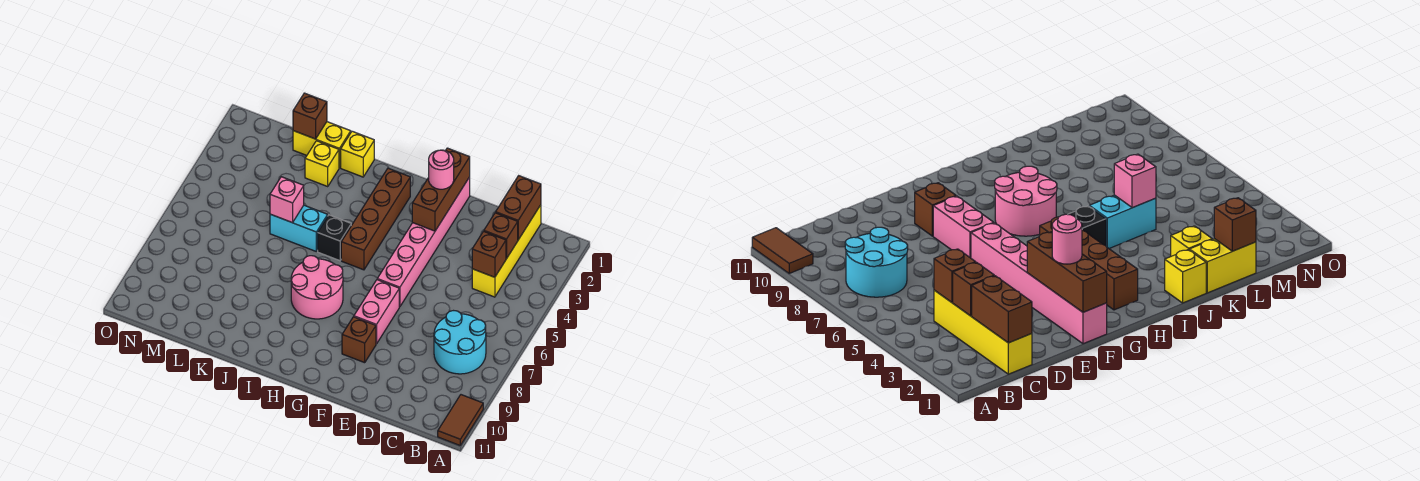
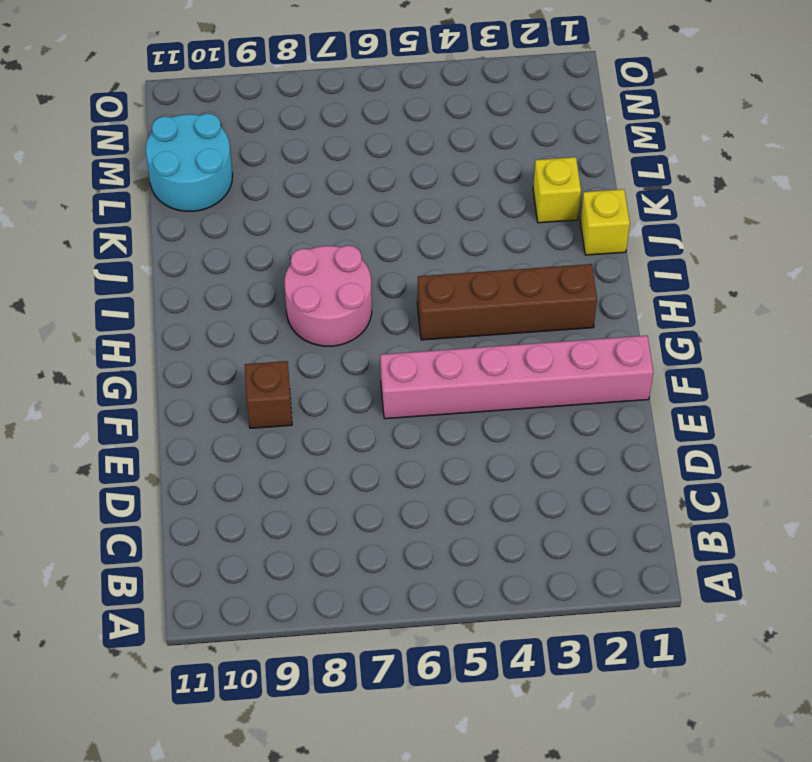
cyan round brick L10:M11 level 1 -> cyan round brick B7:C8 level 1
none -> brown tile A10:A11 level 1
none -> yellow brick C1:C4 level 1
none -> pink brick F7:F8 level 1

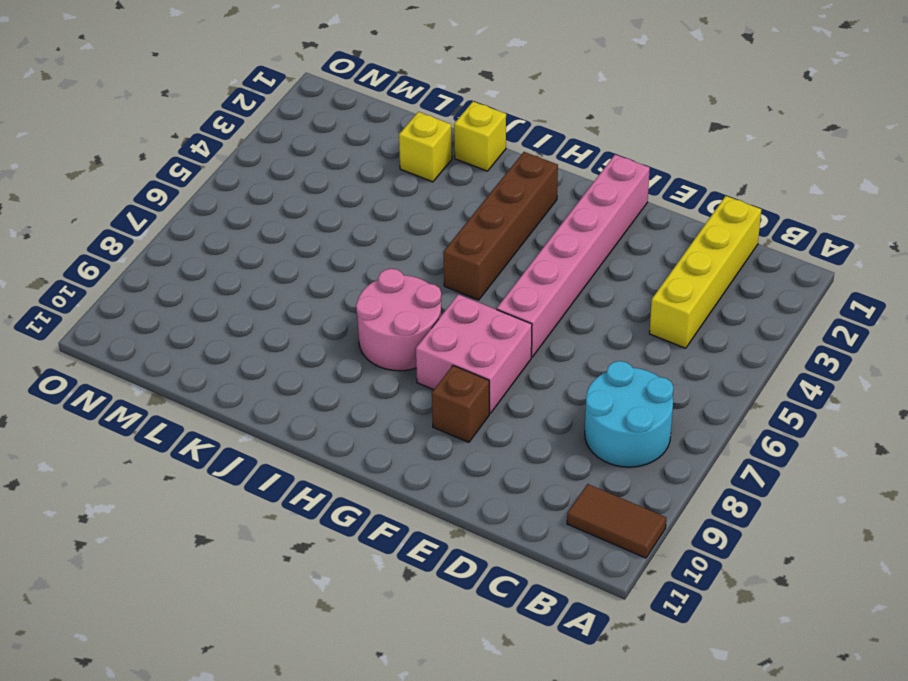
brown tile A10:B10 level 1 -> brown tile A10:A11 level 1
pink brick F7:G8 level 1 -> pink brick F7:F8 level 1
none -> black brick I5 level 1
none -> cyan brick J5:K5 level 1
none -> yellow brick K1:L1 level 1

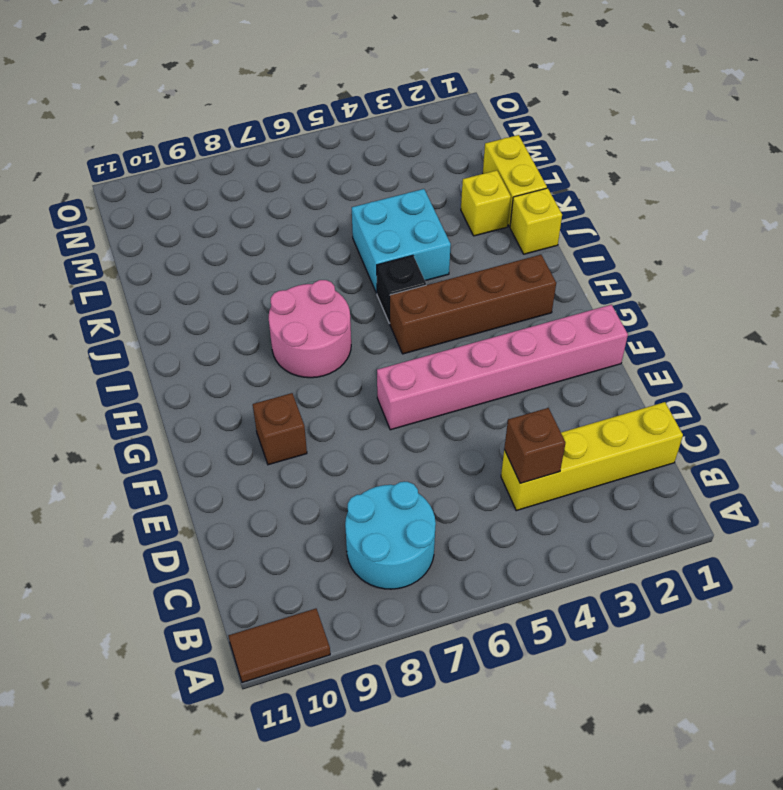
cyan brick J4:K5 level 1 -> cyan brick J5:K5 level 1
none -> pink brick F7:F8 level 1
none -> brown brick C1:C2 level 2
none -> brown brick C3 level 2

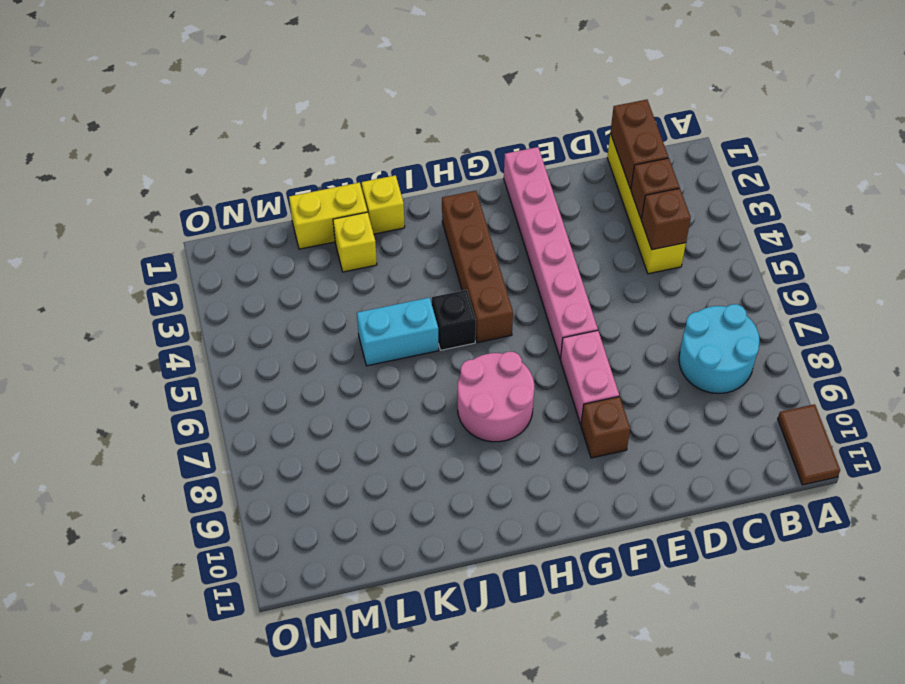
none -> brown brick F1:F3 level 2
none -> pink brick K5 level 2
none -> brown brick L1 level 2

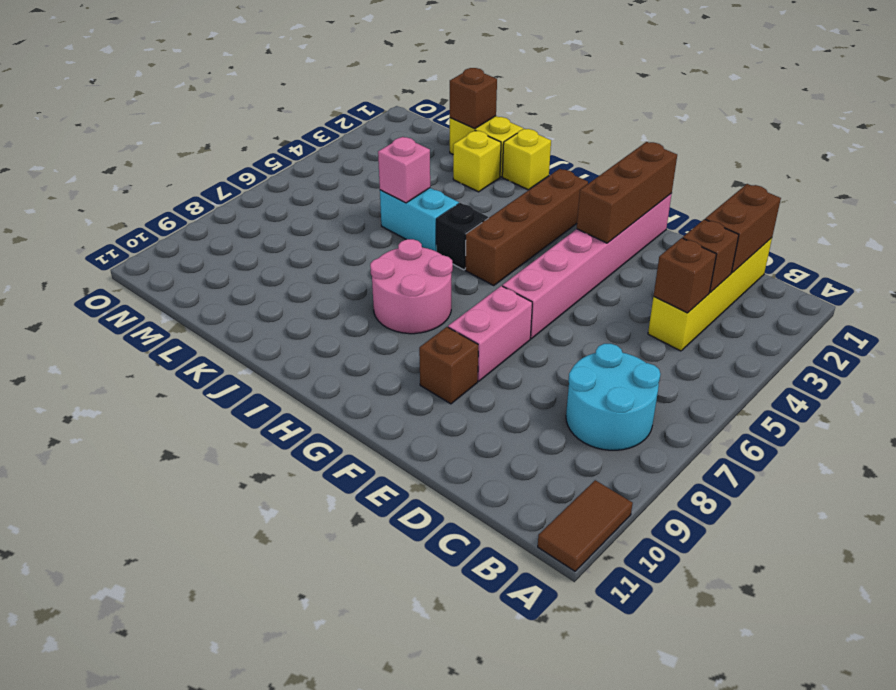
none -> pink round brick F2 level 3

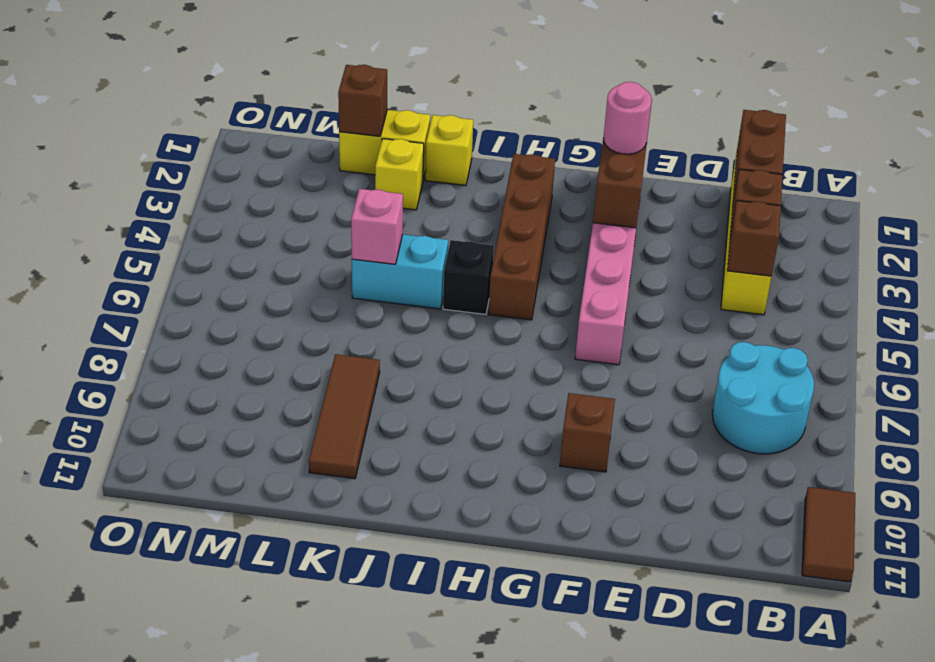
brown tile K8:K10 level 1 -> none
none -> pink brick F7:F8 level 1
none -> pink round brick H7:I8 level 1

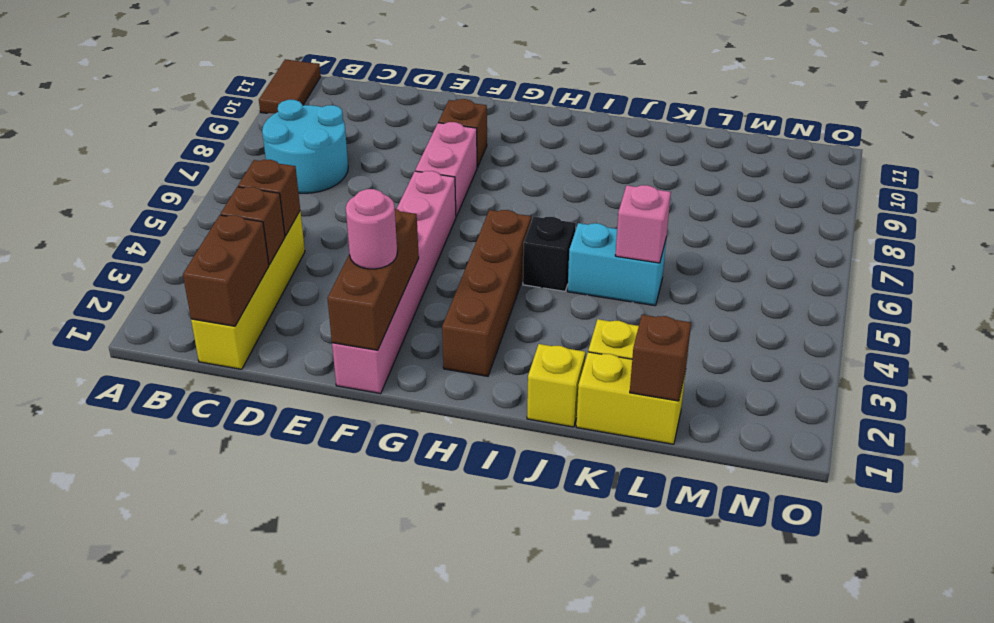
none -> pink round brick H7:I8 level 1

